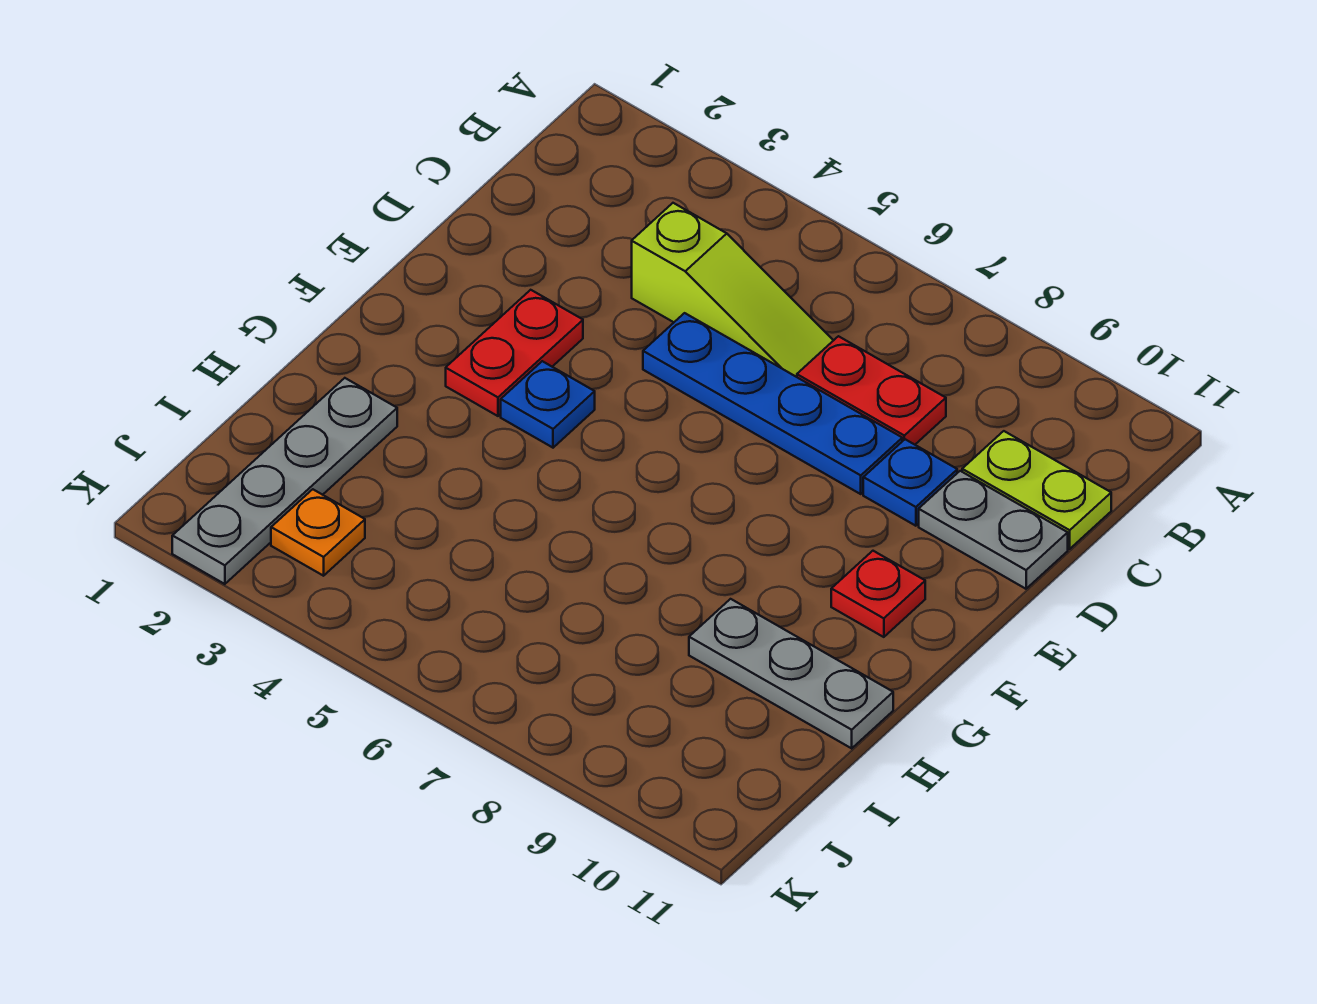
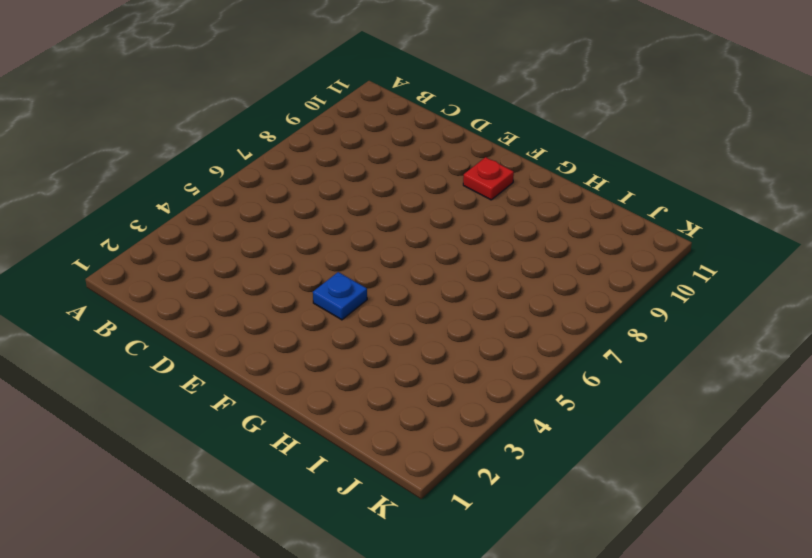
none -> lime slope C4:C6 level 1 top 4
none -> red plate C7:C8 level 1
none -> lime plate C10:C11 level 1

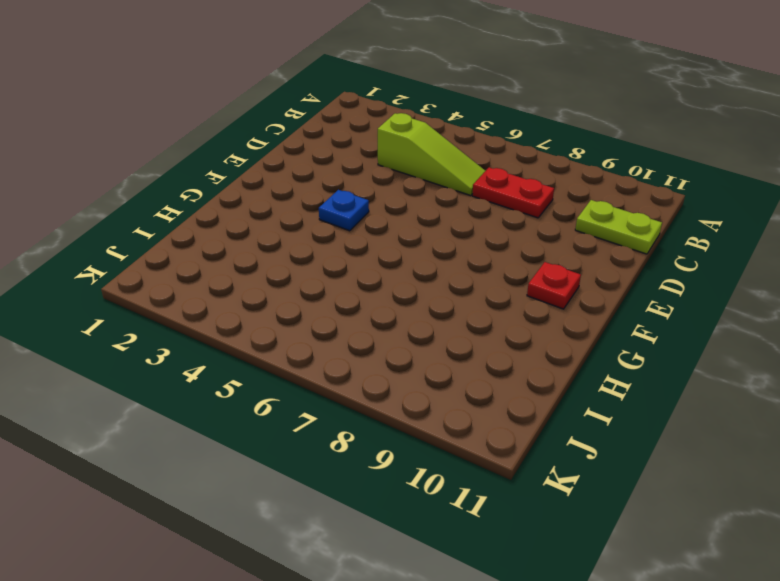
none -> blue plate D5:D8 level 1
none -> blue plate D9 level 1
none -> grey plate D10:D11 level 1

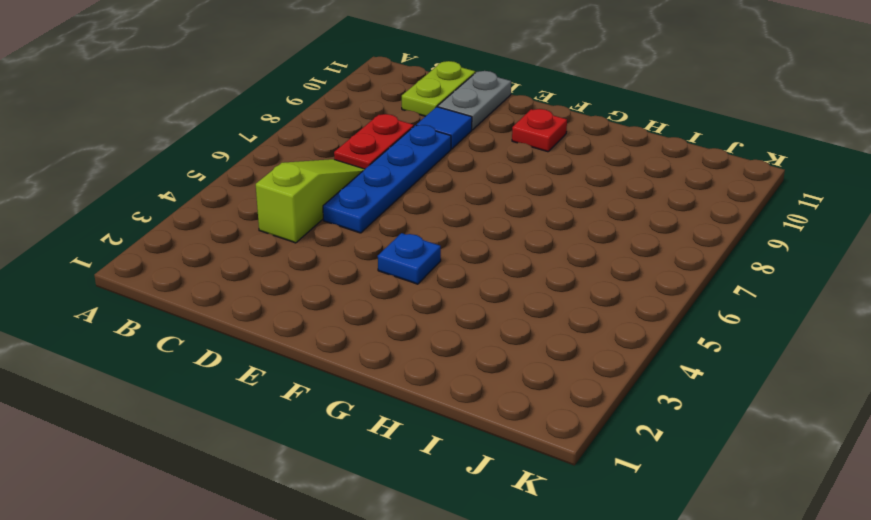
blue tile D9 level 1 -> blue plate D9 level 1
none -> red plate E3:F3 level 1
none -> grey plate H2:K2 level 1
none -> grey plate H9:H11 level 1

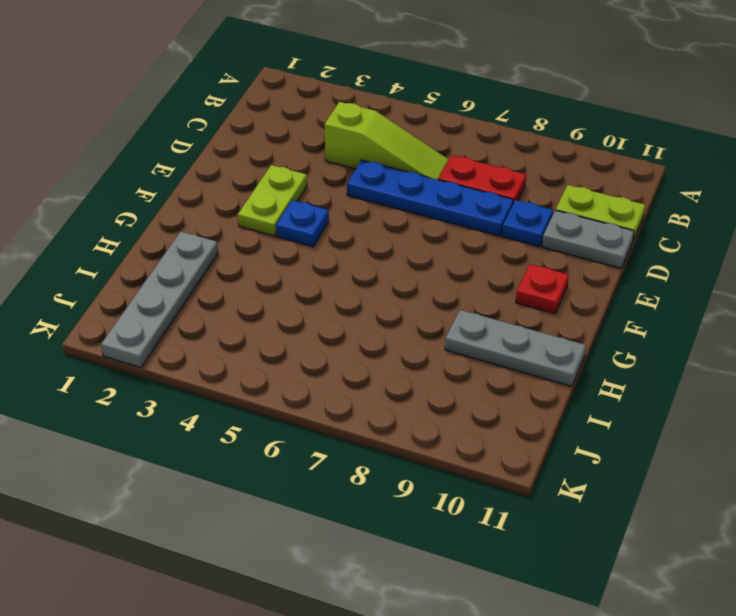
lime plate E3:F3 level 1 -> red plate E3:F3 level 1
none -> orange plate J3 level 1

